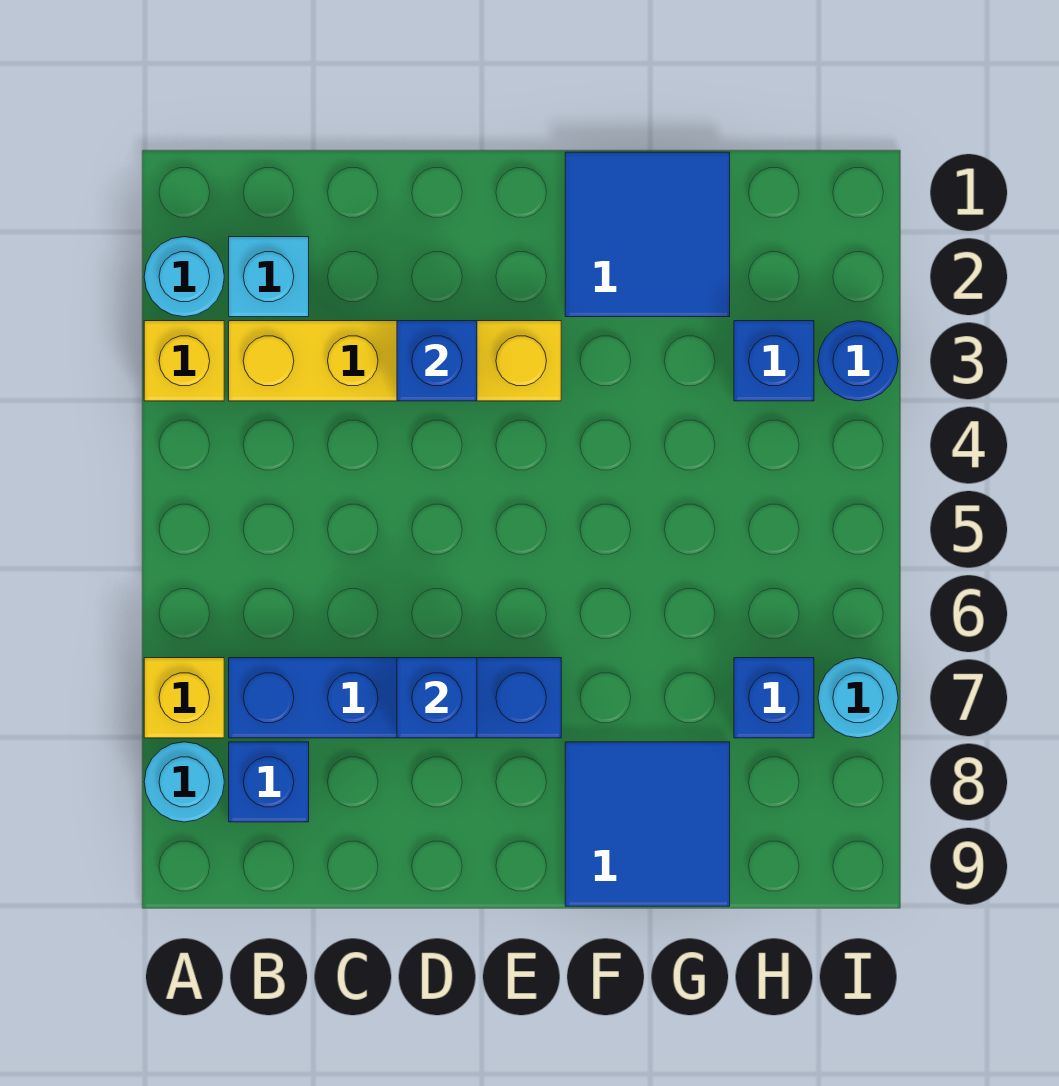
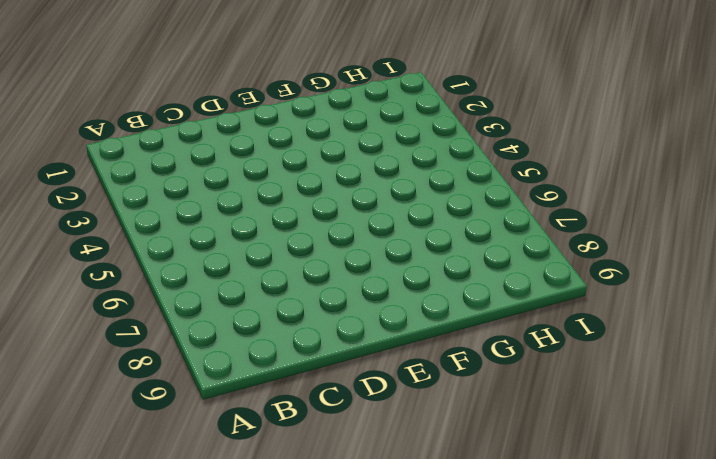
none -> cyan round brick A2 level 1
none -> yellow brick A3 level 1
none -> yellow brick A7 level 1

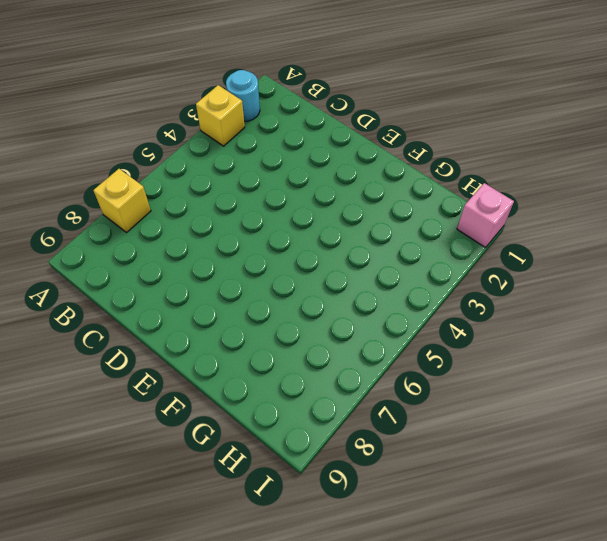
pink brick I1 level 1 -> none
none -> cyan round brick A8 level 1
none -> cyan brick B2 level 1
none -> yellow brick B3:E3 level 1

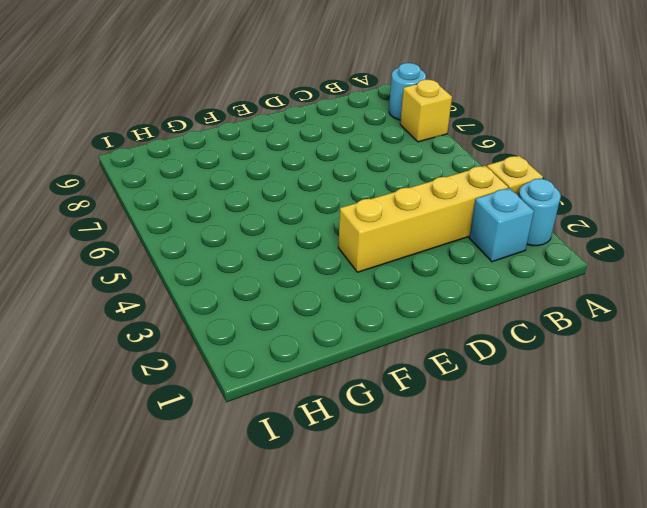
none -> blue brick B7:E7 level 1
none -> blue brick B8 level 1
none -> blue tile F1:G2 level 1

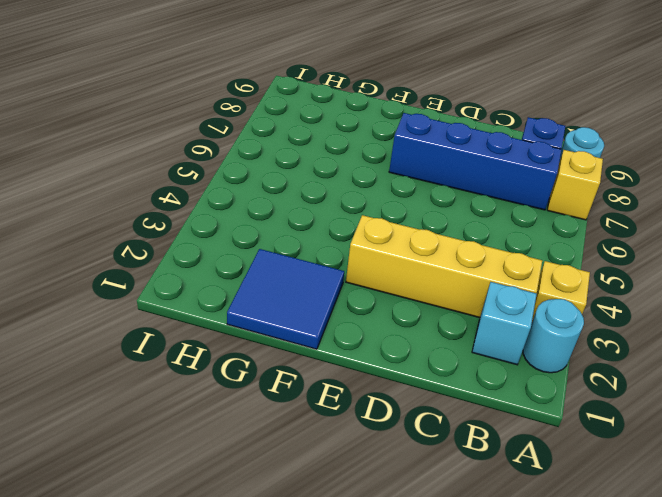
none -> blue tile F8:G9 level 1
none -> blue brick H3 level 1
none -> blue brick H7 level 1

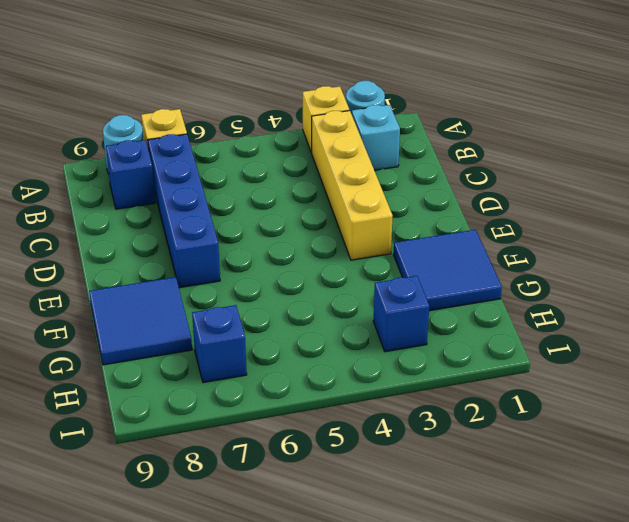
none -> blue round brick I3 level 1
none -> cyan round brick I7 level 1
none -> blue brick D3 level 2

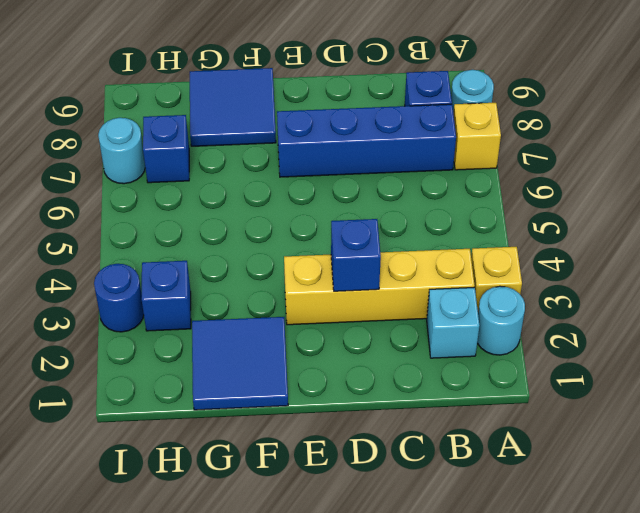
none -> blue brick D7 level 2

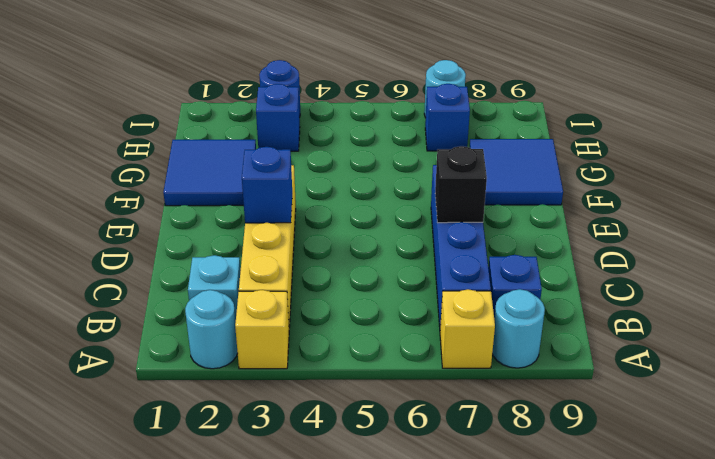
black brick D7 level 2 -> blue brick D7 level 2

